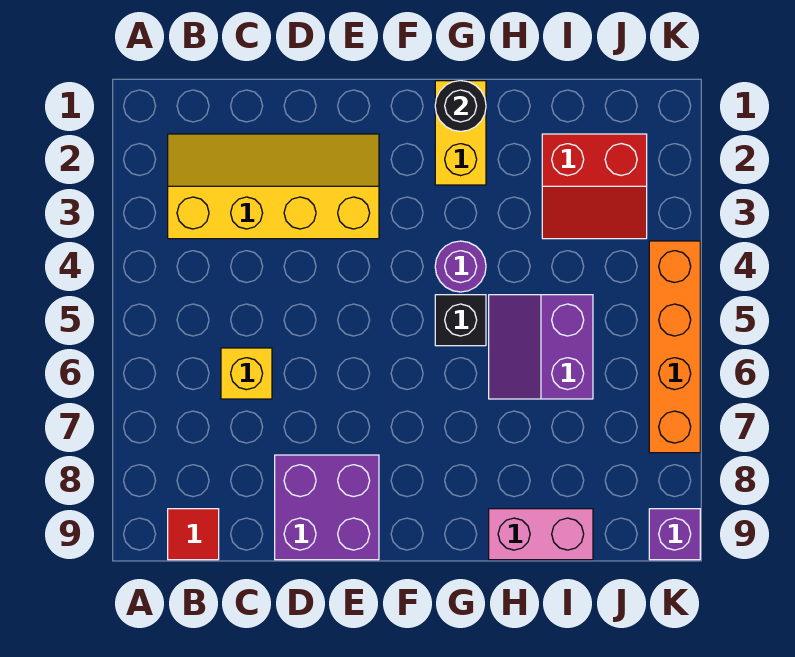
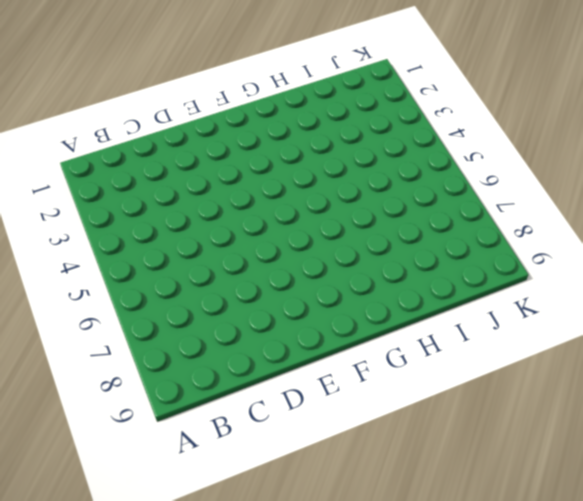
none -> yellow slope B2:E3 level 1 top 3
none -> red tile B9 level 1
none -> yellow brick C6 level 1

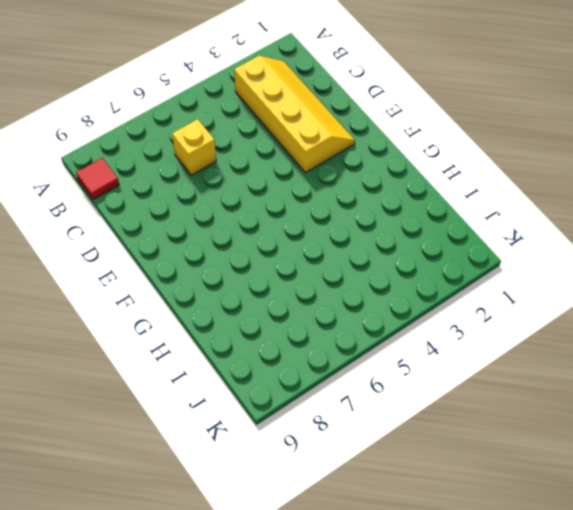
none -> purple brick D8:E9 level 1
none -> yellow brick G1:G2 level 1
none -> purple round brick G4 level 1

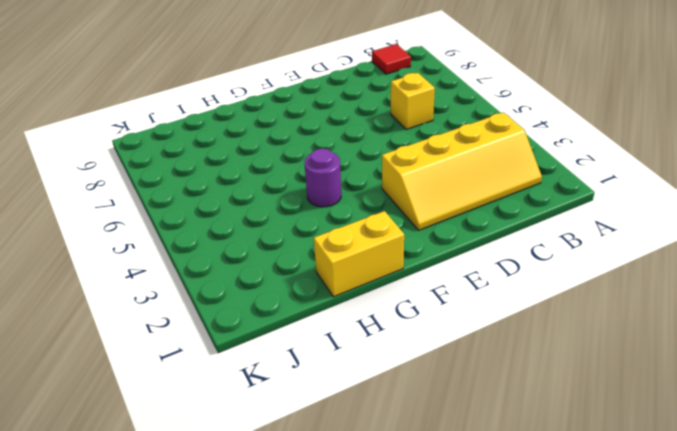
yellow brick G1:H1 level 1 -> yellow brick G1:G2 level 1
none -> purple brick D8:E9 level 1
none -> black brick G5 level 1
none -> purple slope H5:I6 level 1 top I

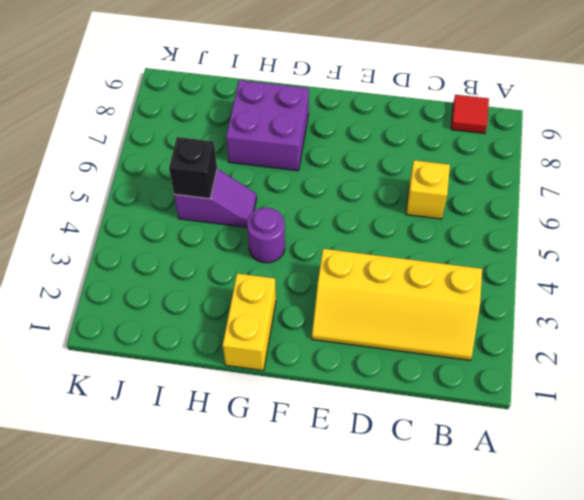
purple brick G7:H8 level 1 -> purple brick D8:E9 level 1
purple slope H5:I5 level 1 top I -> purple slope H5:I6 level 1 top I
black brick I5 level 2 -> black brick G5 level 1
none -> pink brick H9:I9 level 1
none -> red slope I2:J3 level 1 top 2
none -> orange brick K4:K7 level 1

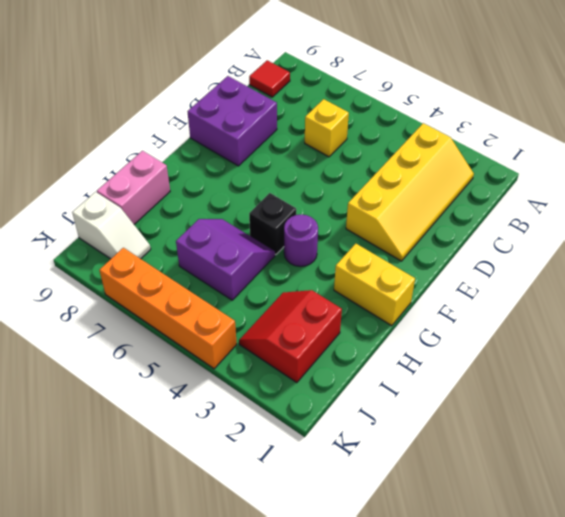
white slope J8:J9 level 1 top 9 -> none
none -> purple brick K9 level 1
none -> black round brick G1 level 2

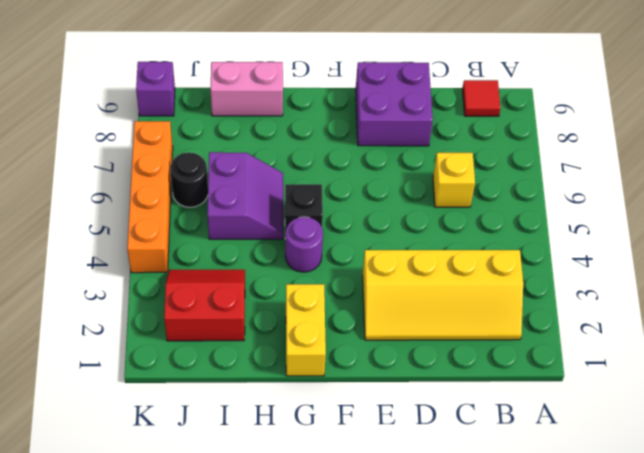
black round brick J6 level 1 -> black round brick G1 level 2

